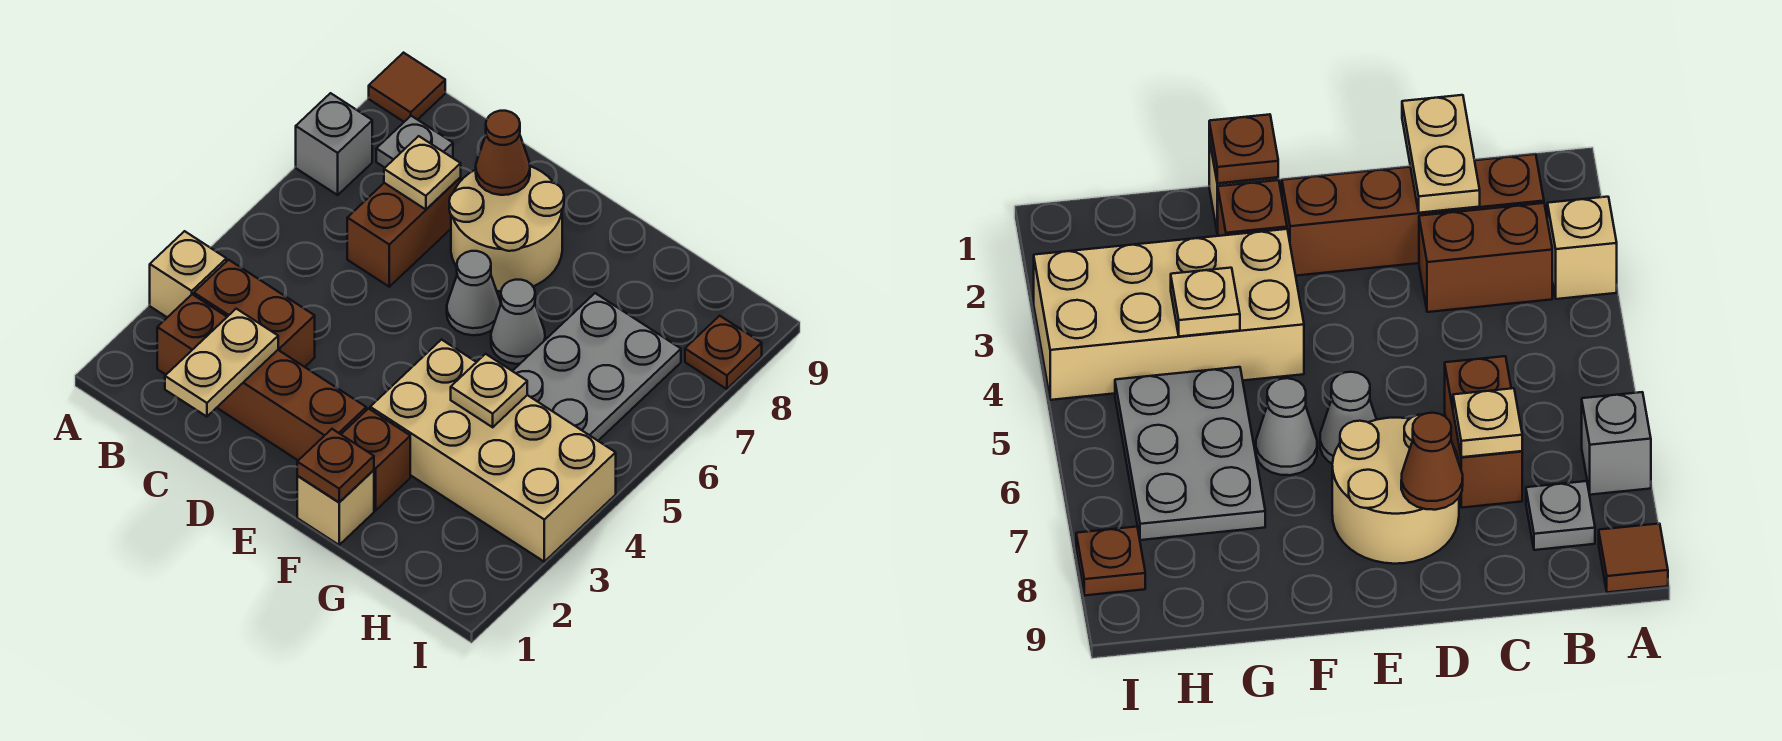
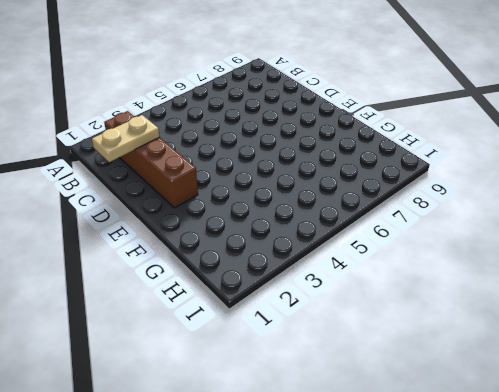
none -> tan brick A3 level 1
none -> grey brick A7 level 1
none -> brown tile A9 level 1

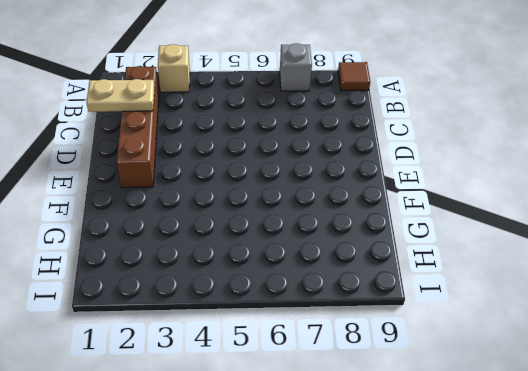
none -> brown brick B3:C3 level 1
none -> grey plate B8 level 1
none -> brown brick C6:C7 level 1

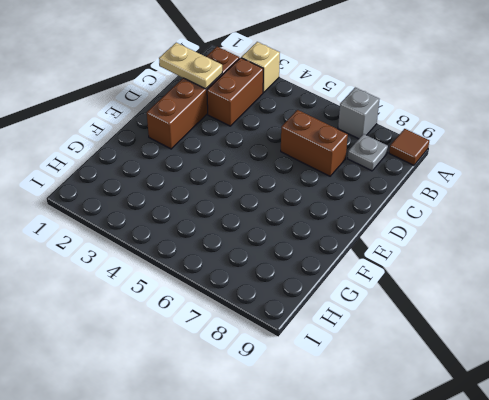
none -> tan round brick D7:E8 level 1
none -> grey cone E6 level 1
none -> tan brick F1 level 1

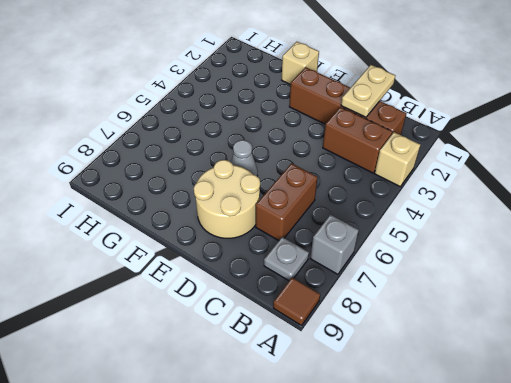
none -> brown brick F2 level 1
none -> tan brick F3:I4 level 1
none -> grey cone F6 level 1

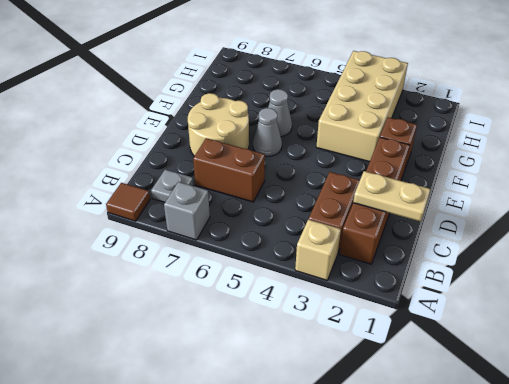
none -> tan brick F1 level 1
none -> grey plate G5:H7 level 1
none -> brown plate I8 level 1

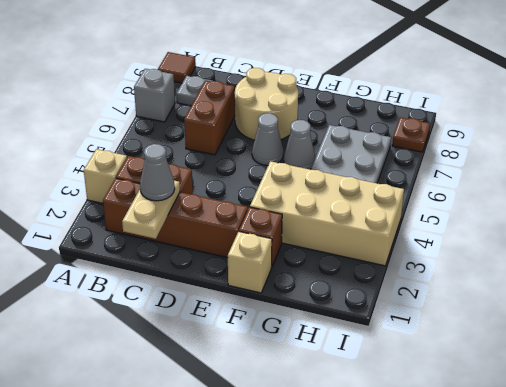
grey cone C2 level 3 -> none
none -> tan plate C7 level 2
none -> brown cone D8 level 2
none -> brown plate F1 level 2

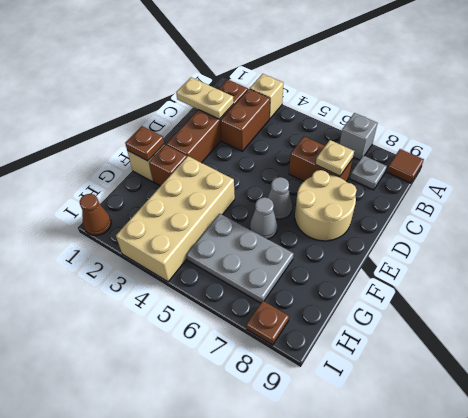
brown cone I1 level 1 -> brown cone D8 level 2
none -> tan plate G4 level 2

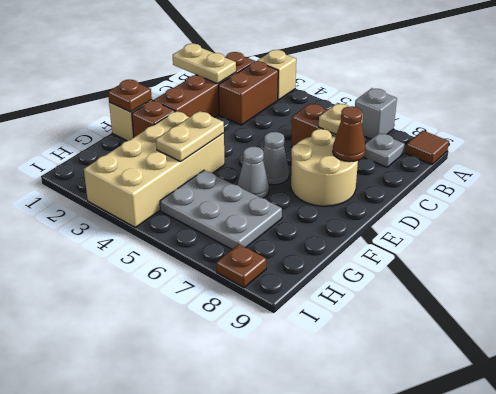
tan plate F4:G4 level 2 -> tan plate G4 level 2

